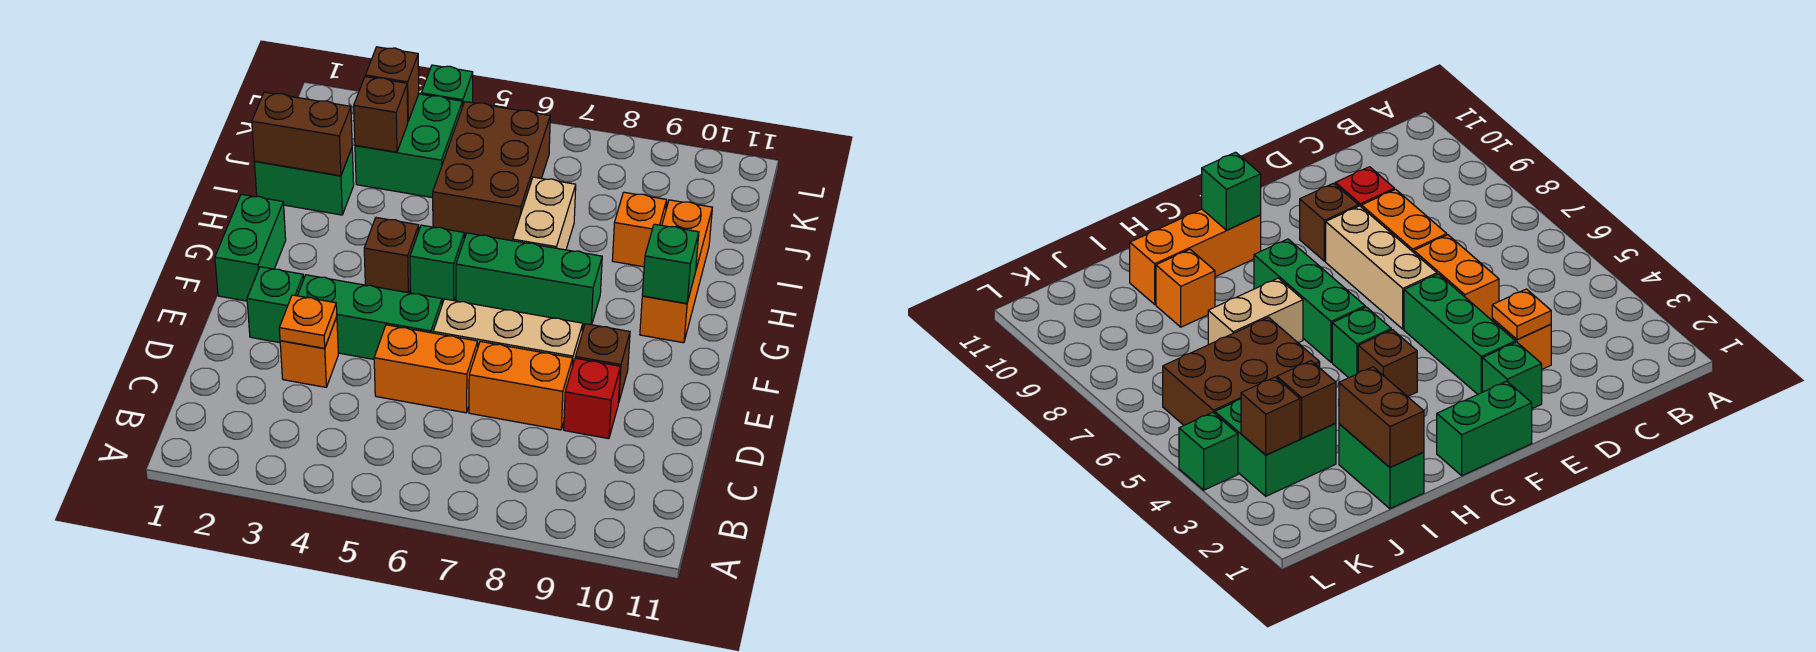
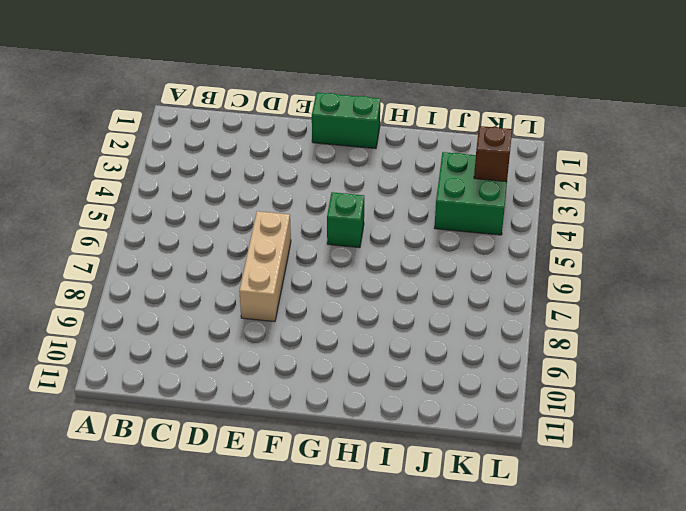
none -> orange brick D3 level 1
none -> orange brick D5:D6 level 1
none -> orange brick D7:D8 level 1

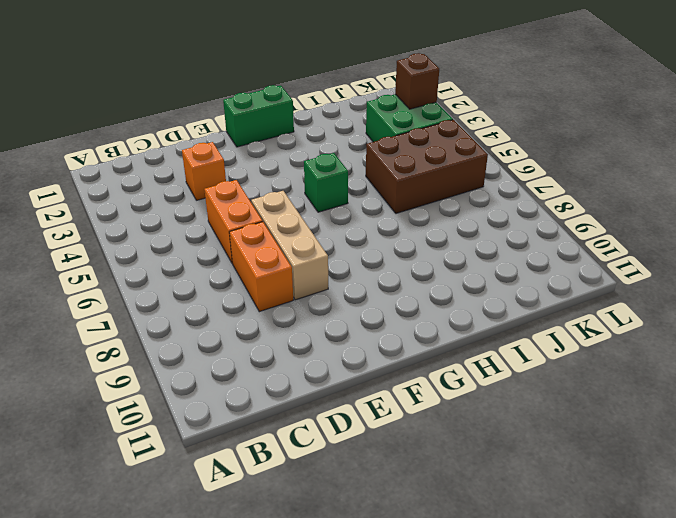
none -> red brick D9 level 1
none -> green brick E2 level 1
none -> green brick E3:E5 level 1

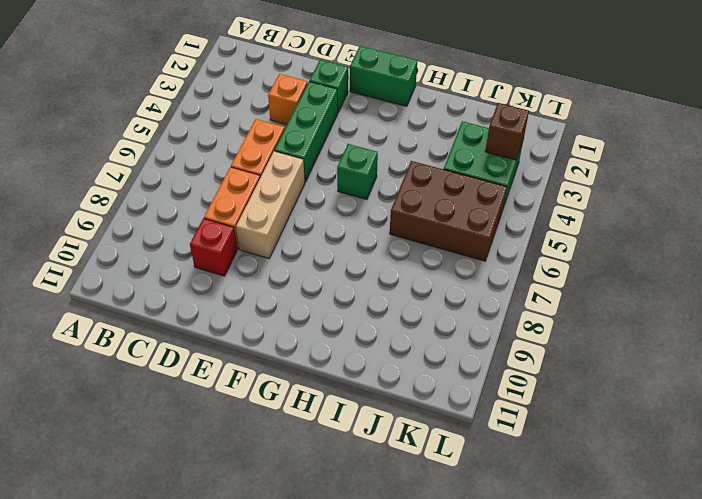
none -> brown brick E9 level 1
none -> brown brick G4 level 1
none -> green brick G6:G8 level 1

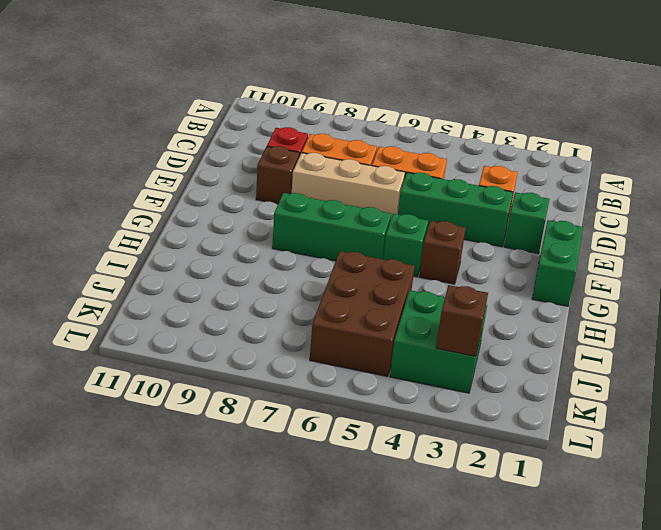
none -> orange brick G10:I10 level 1
none -> tan brick H7:I7 level 1
none -> green brick I1:I2 level 1

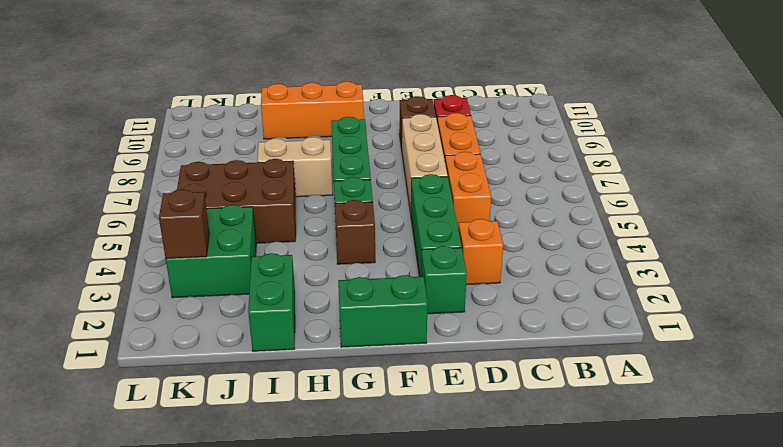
none -> orange brick I9 level 1
none -> green brick L4 level 1
none -> orange plate D3 level 2

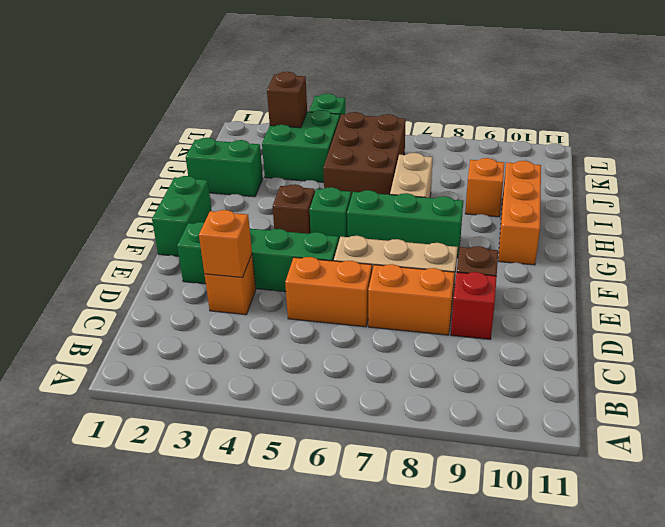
orange brick D3 level 2 -> orange plate D3 level 2
none -> green brick G10 level 2
none -> brown brick I1:I2 level 2
none -> brown brick J3 level 2

